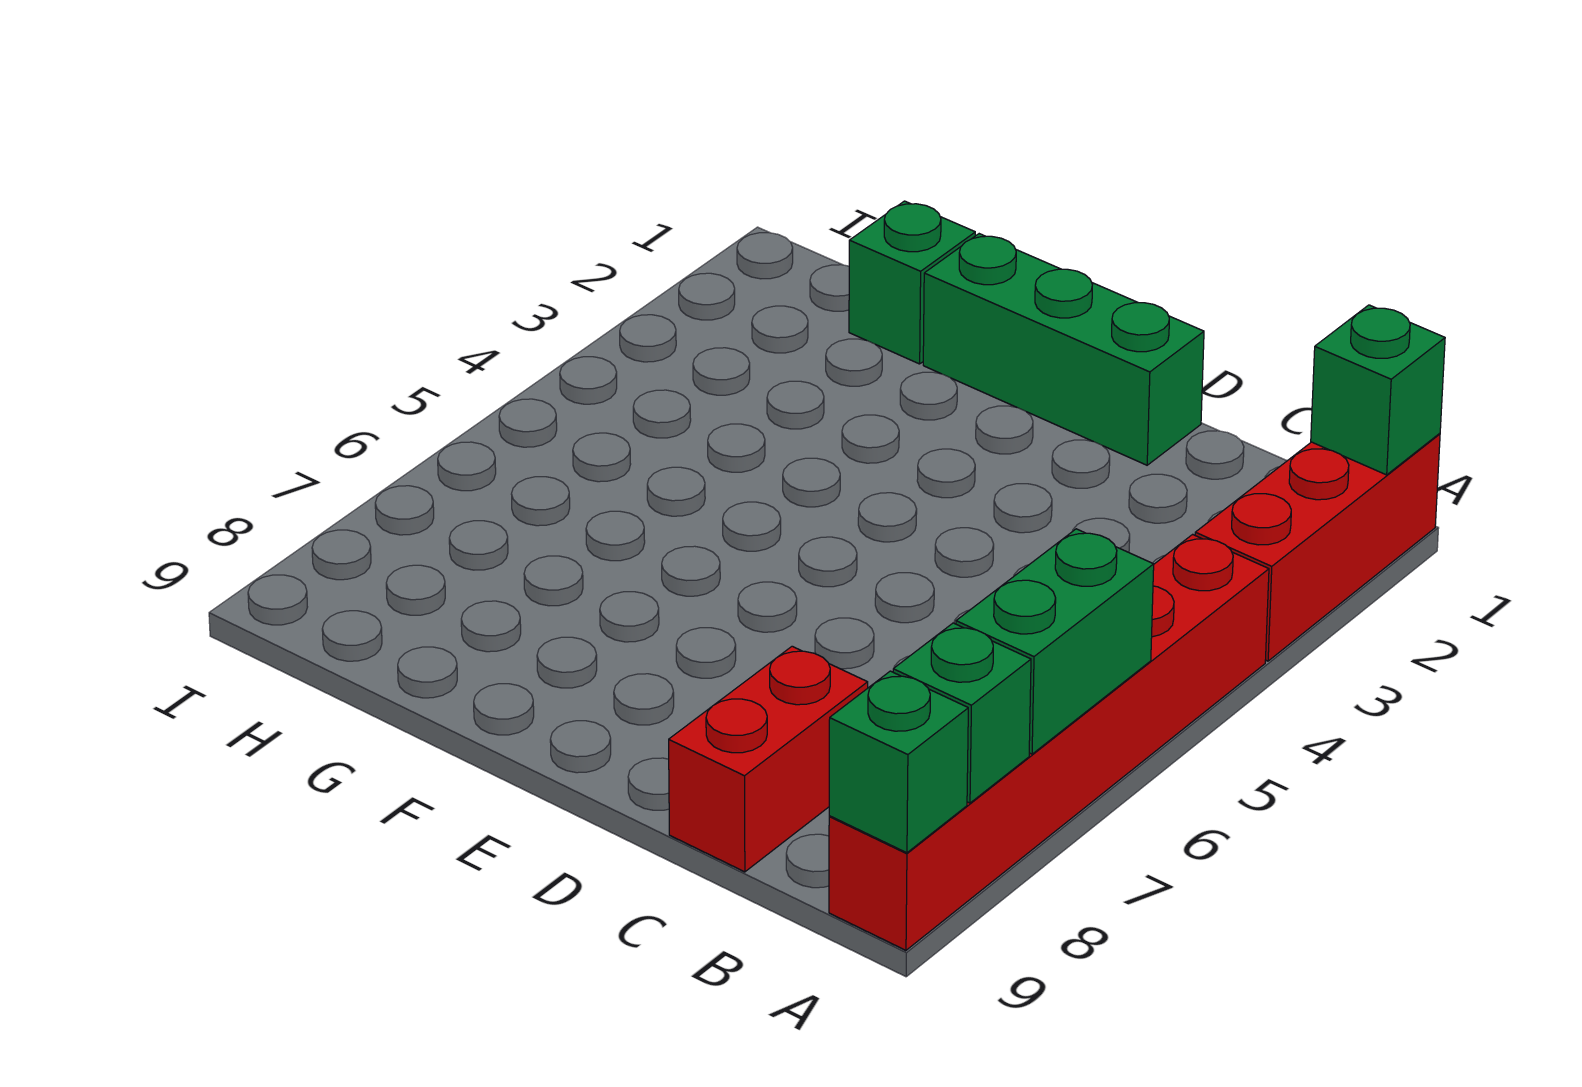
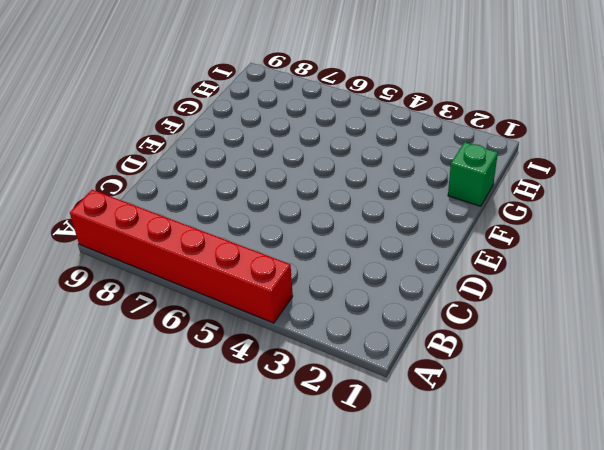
none -> red brick A1:A3 level 1
none -> red brick C8:C9 level 1

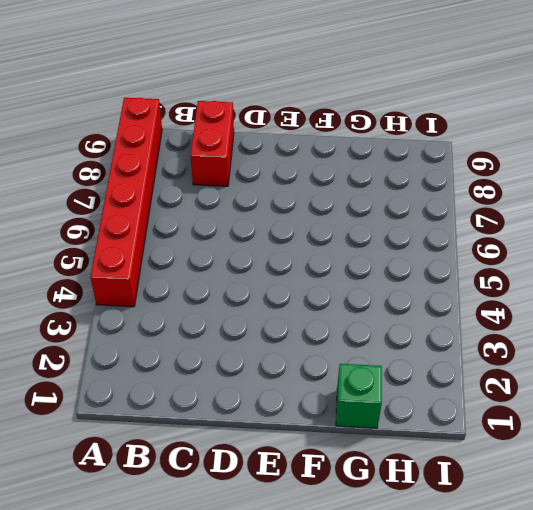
none -> red brick A1:A3 level 1
none -> green brick D1:F1 level 1

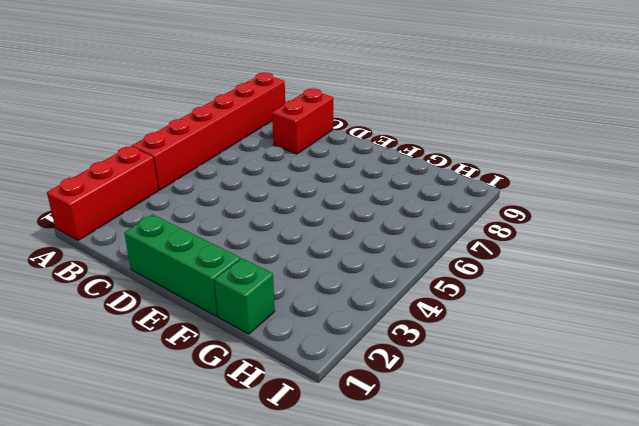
none -> green brick A1 level 2
none -> green brick A6:A7 level 2

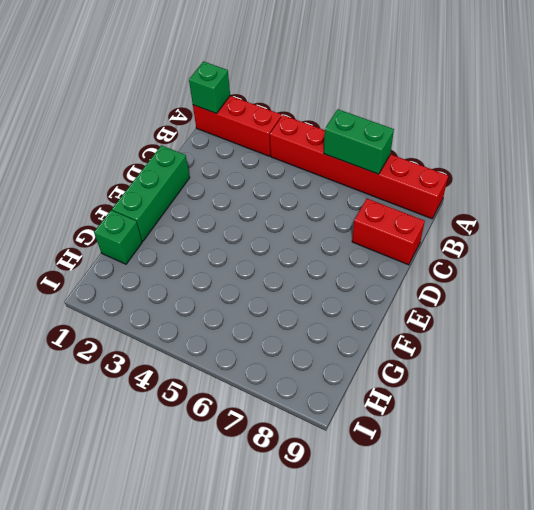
none -> green brick A8 level 2
none -> green brick A9 level 2

